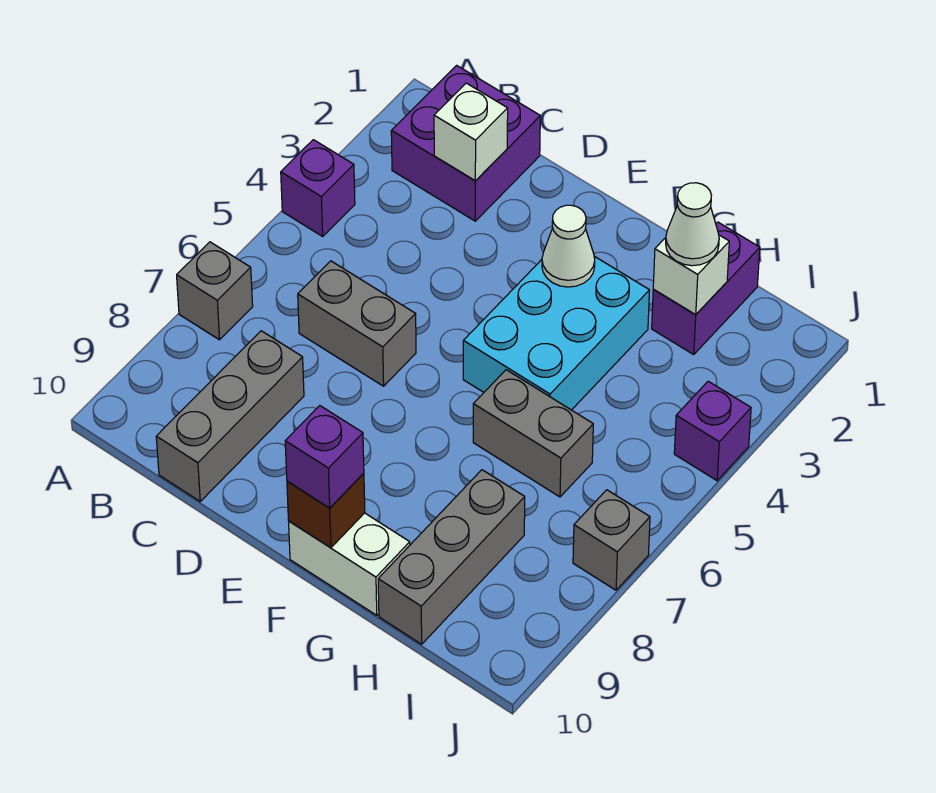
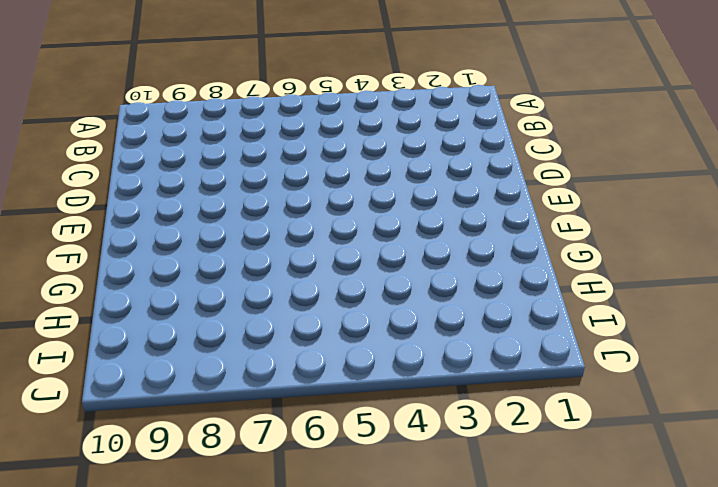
none -> purple brick A4 level 1
none -> grey brick A7 level 1
none -> purple brick B1:C2 level 1

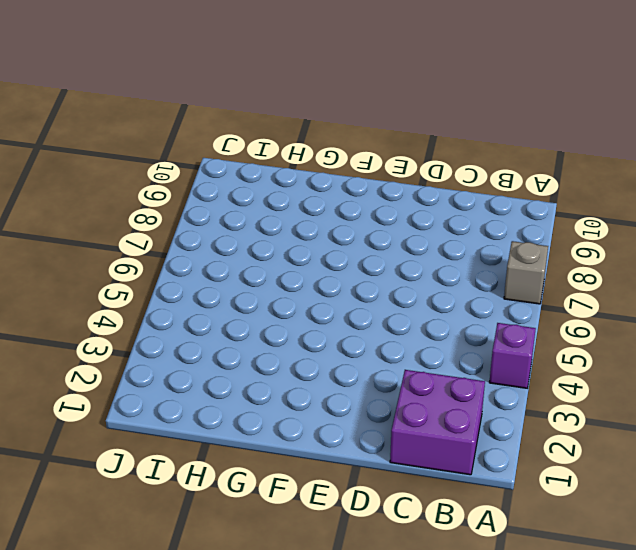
none -> grey brick C6:D6 level 1
none -> grey brick C8:C10 level 1
none -> cyan brick F3:G5 level 1

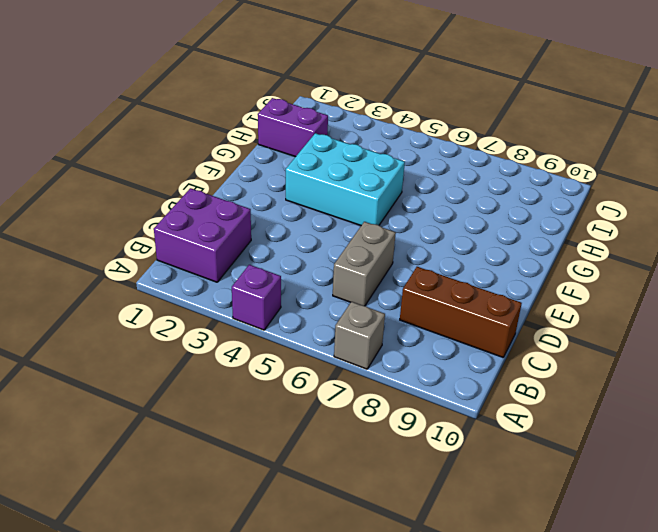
brown brick C8:C10 level 1 -> grey brick C8:C10 level 1
none -> white brick F10:G10 level 1
none -> grey brick G6:H6 level 1
none -> grey brick H8:H10 level 1

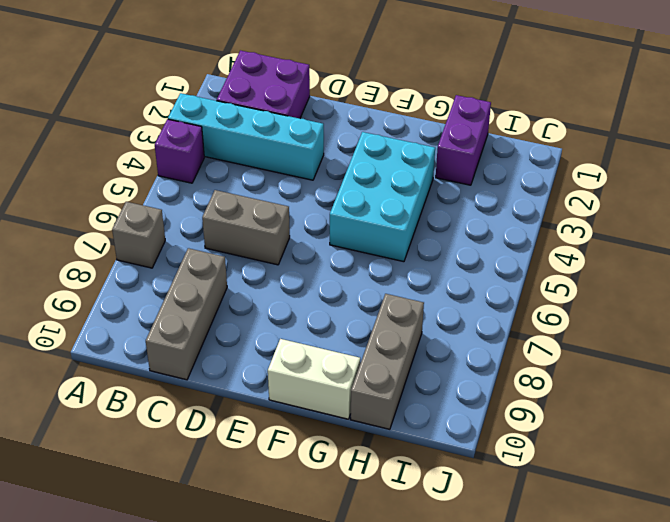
cyan brick A3:D3 level 1 -> none
none -> grey brick G6:H6 level 1
none -> purple brick J4 level 1
none -> grey brick J7 level 1

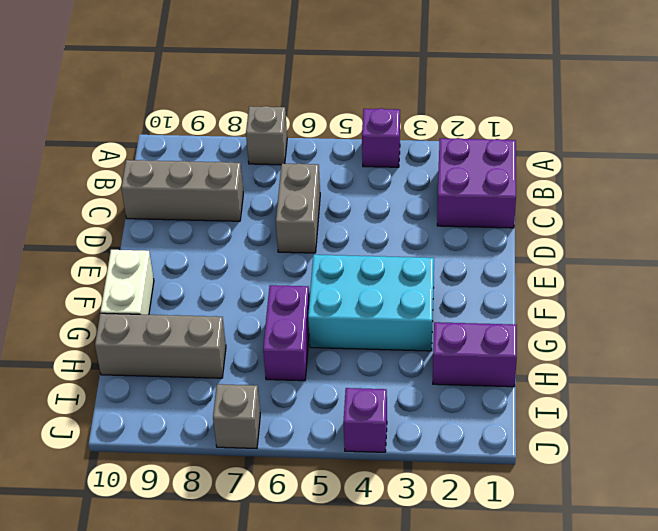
purple brick G6:H6 level 1 -> grey brick G6:H6 level 1
none -> white brick C2 level 2
none -> white cone F3 level 2
none -> brown brick F10 level 2

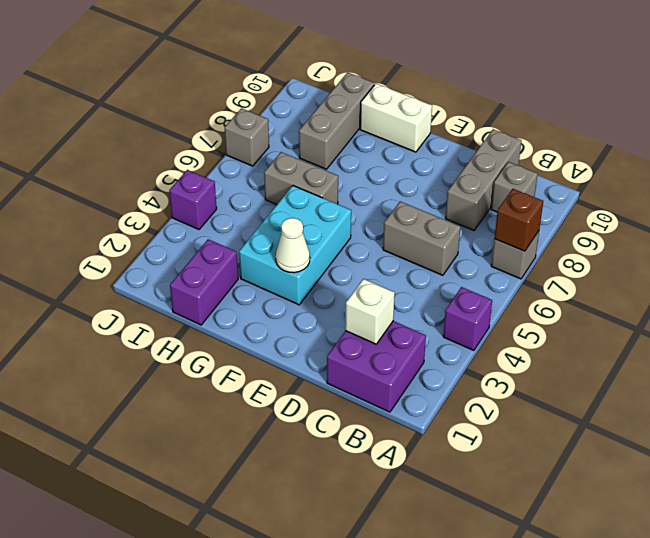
brown brick A7 level 2 -> brown brick F10 level 2
grey brick B9 level 1 -> none
none -> white brick H2 level 2
none -> purple brick F10 level 3
none -> white cone H2 level 3

